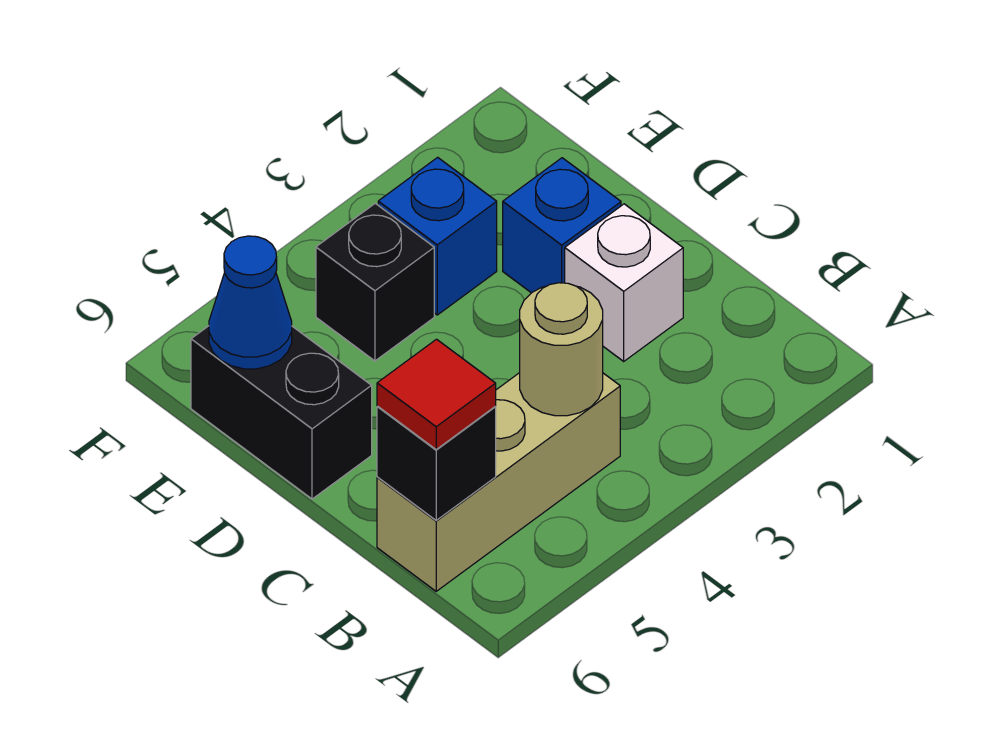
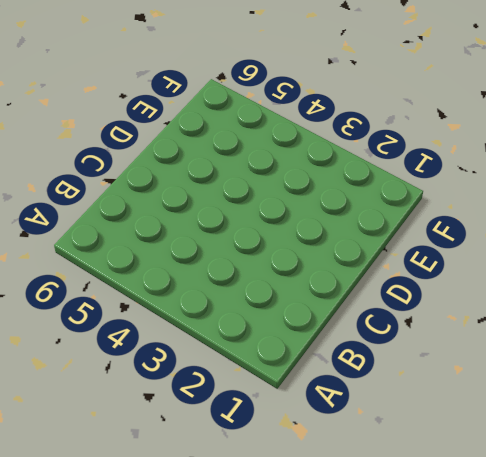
none -> tan brick B4:B6 level 1
none -> white brick C2 level 1

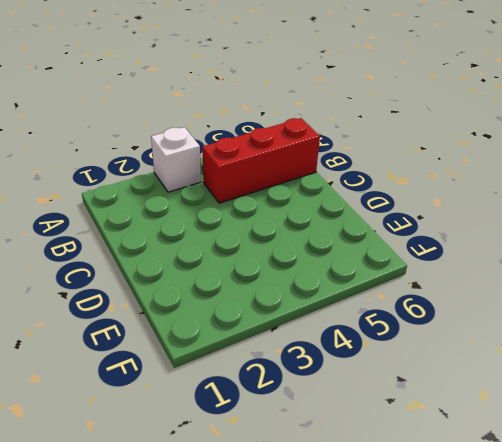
white brick A3 level 1 -> white brick C2 level 1
red brick B4:B6 level 1 -> tan brick B4:B6 level 1
none -> blue brick D2 level 1
none -> black brick D6:E6 level 1

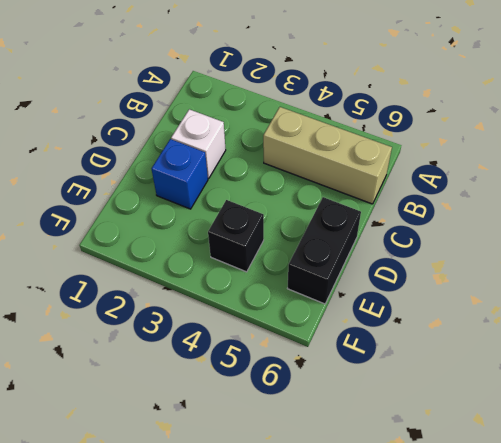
none -> blue brick E3 level 1
none -> tan round brick B4 level 2

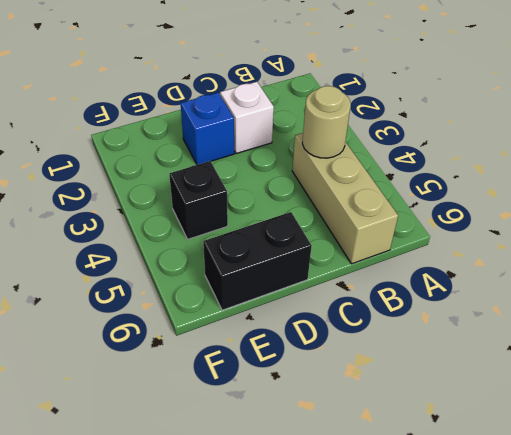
none -> blue brick E3 level 1
none -> black brick B6 level 2

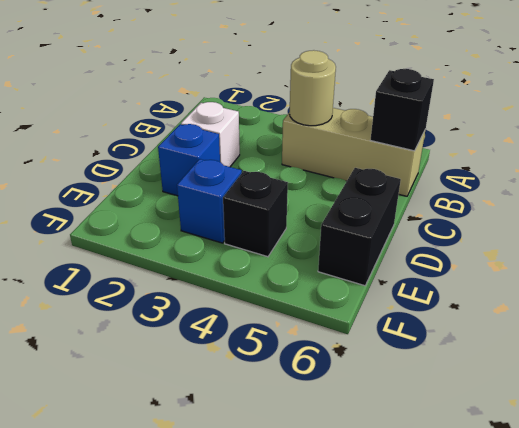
none -> blue cone E6 level 2
none -> red tile B6 level 3

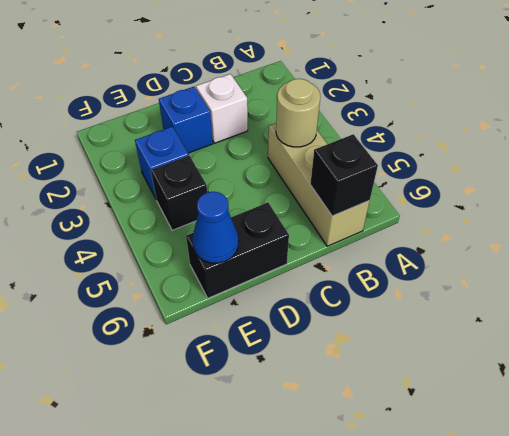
none -> red tile B6 level 3

